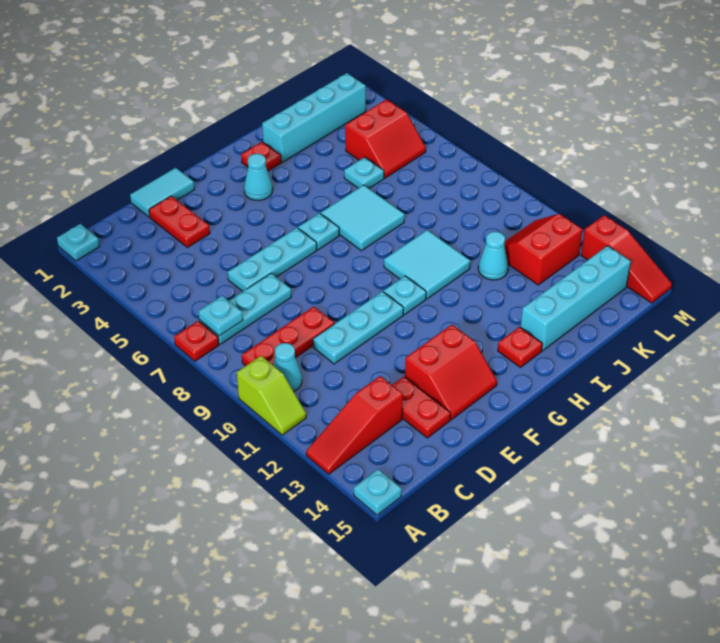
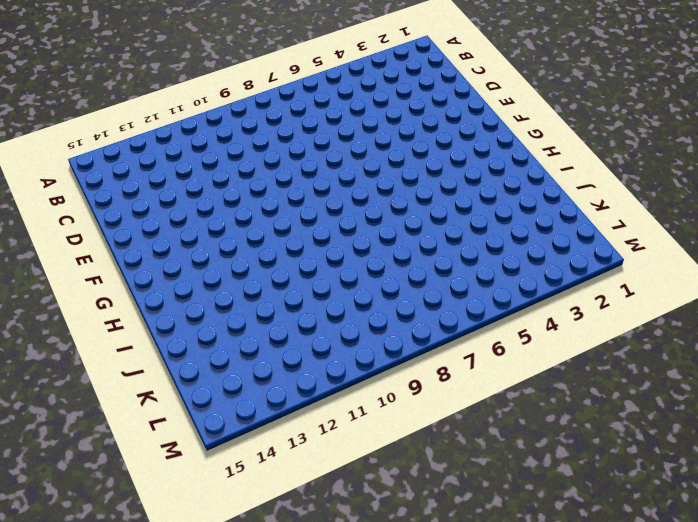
none -> cyan plate A1 level 1
none -> red plate A7 level 1
none -> lime slope A10:A11 level 1 top 10

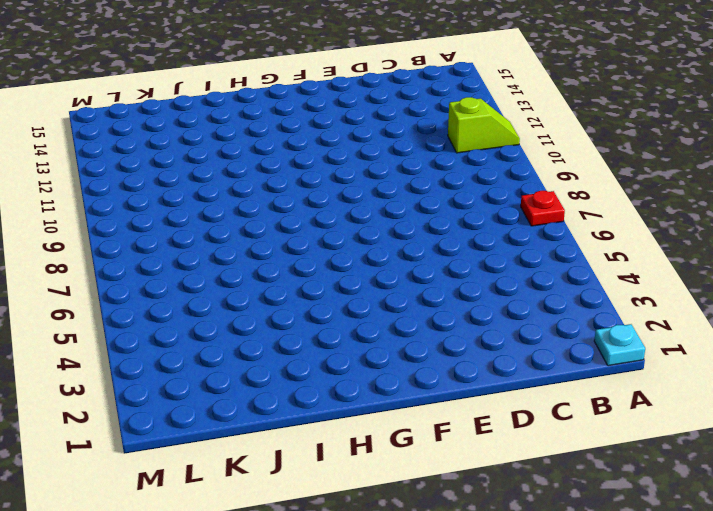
lime slope A11:B11 level 1 top B -> lime slope A10:A11 level 1 top 10
none -> red slope A13:C13 level 1 top C
none -> cyan plate A15 level 1
none -> cyan plate B7:D7 level 1

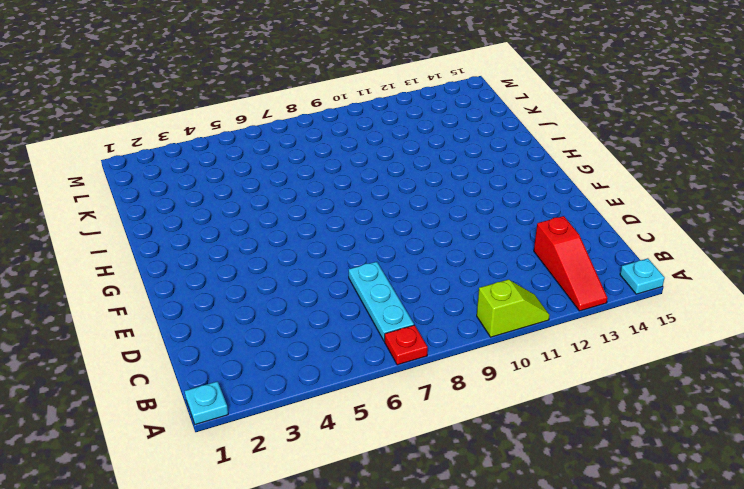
none -> red plate B9:D9 level 1
none -> cyan cone B10 level 1
none -> cyan tile D1:E1 level 1

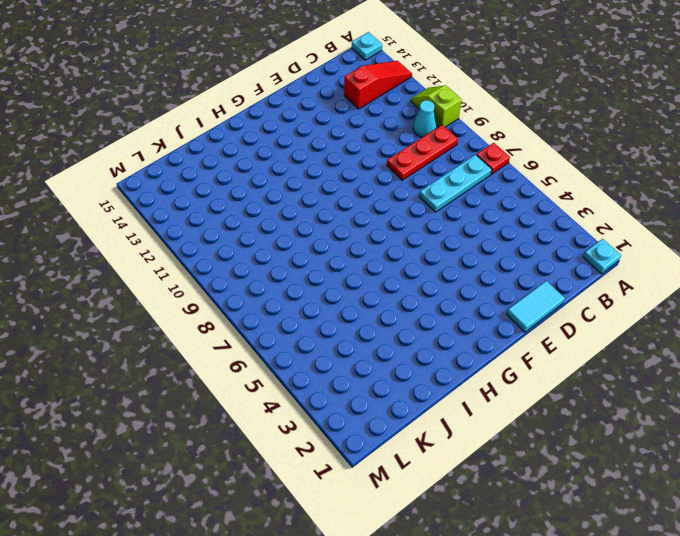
none -> red plate D2:D3 level 1
none -> cyan plate D6:F6 level 1
none -> cyan plate D10:F10 level 1

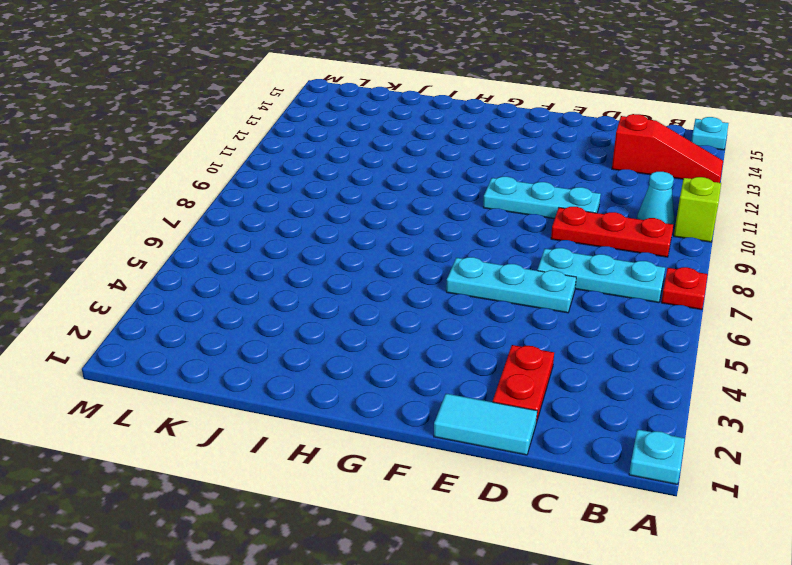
none -> red plate D13:D14 level 1
none -> red slope E13:F14 level 1 top 13
none -> cyan cone G3 level 1

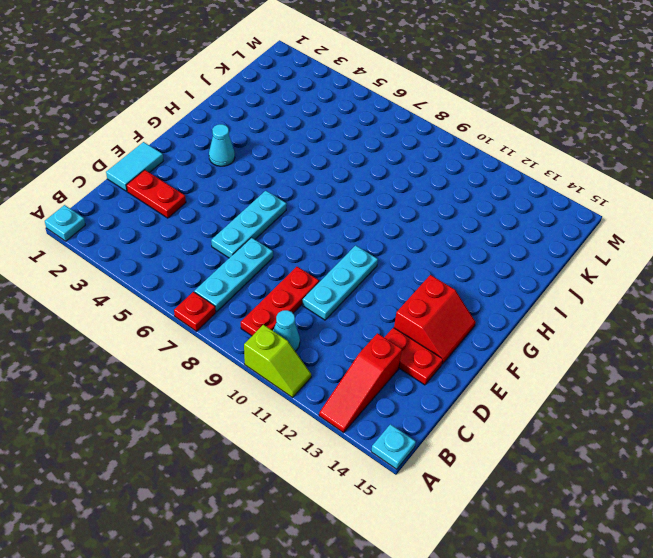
none -> cyan plate G6 level 1
none -> cyan plate G10 level 1
none -> red plate H2 level 1

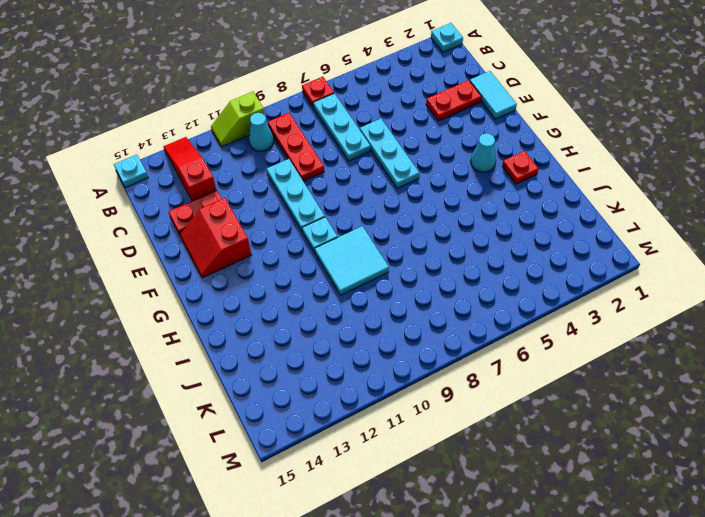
none -> cyan plate G6 level 1
none -> cyan tile H6:I7 level 1
none -> red plate H14 level 1

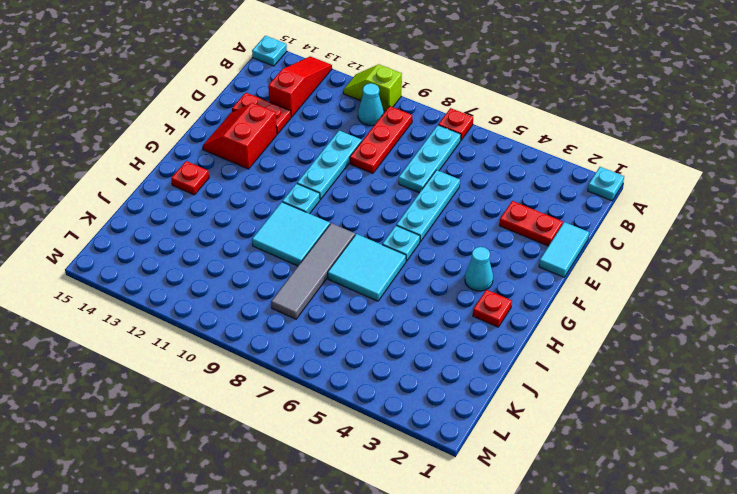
grey tile H8:K8 level 1 -> none
none -> cyan brick I2:L2 level 1
none -> cyan brick I14:L14 level 1
none -> cyan plate J5 level 1

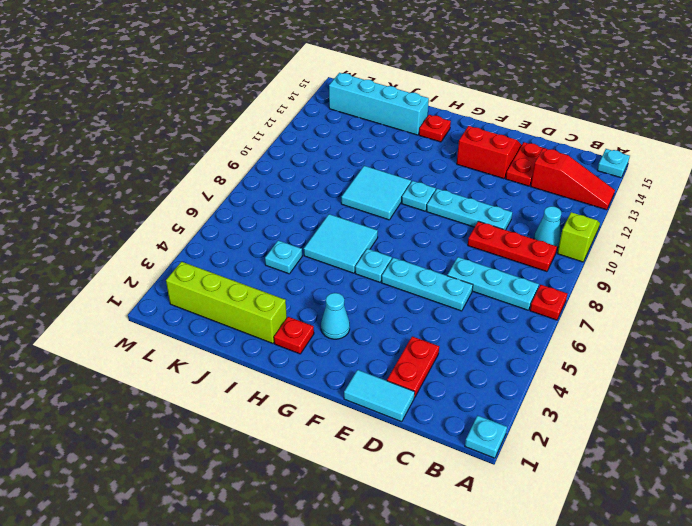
lime brick I2:L2 level 1 -> cyan brick I2:L2 level 1
none -> cyan cone J11 level 1
none -> red slope K4:L5 level 1 top 4
none -> red slope K11:L12 level 1 top 12

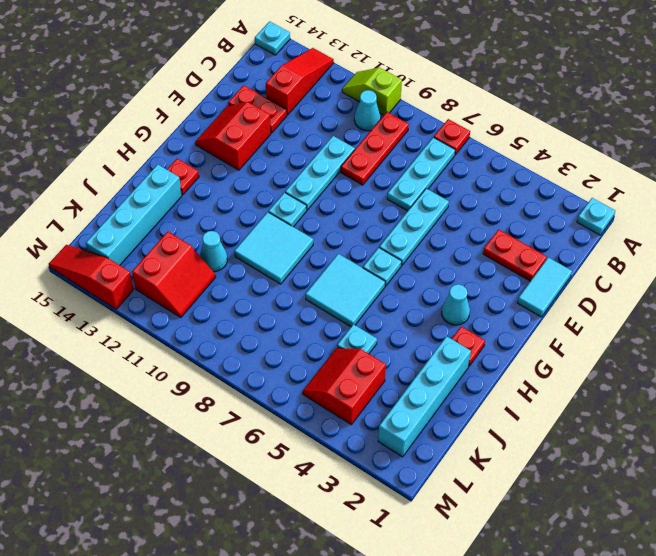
none -> cyan plate B7 level 2

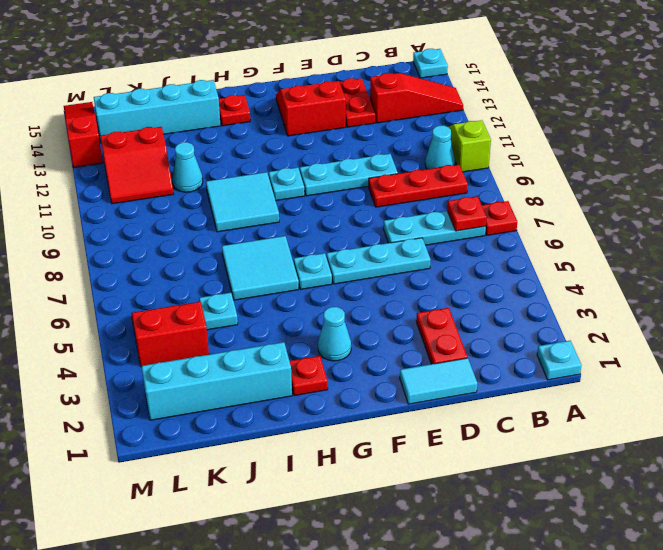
red plate B7 level 2 -> cyan plate B7 level 2

